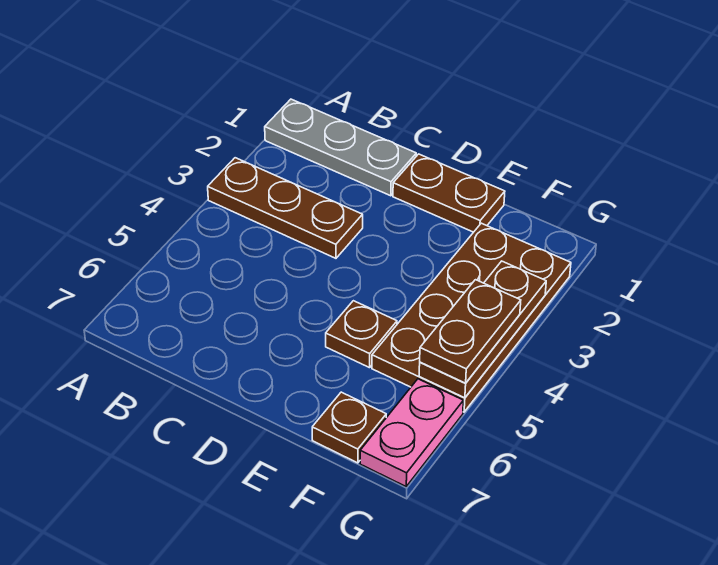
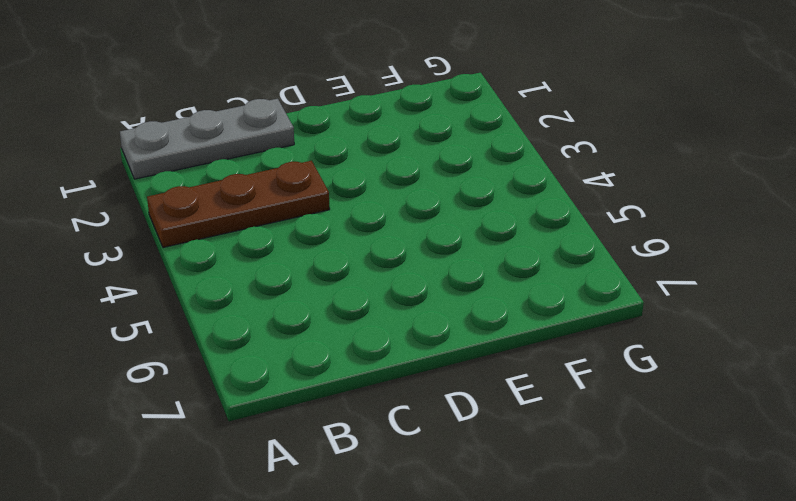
none -> brown plate D1:E1 level 1
none -> brown plate E5 level 1

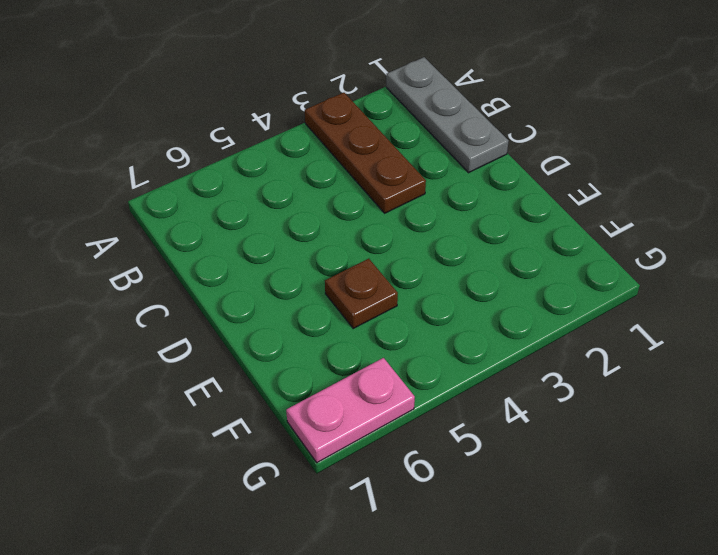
none -> brown plate D1:E1 level 1
none -> brown plate F2:G5 level 1

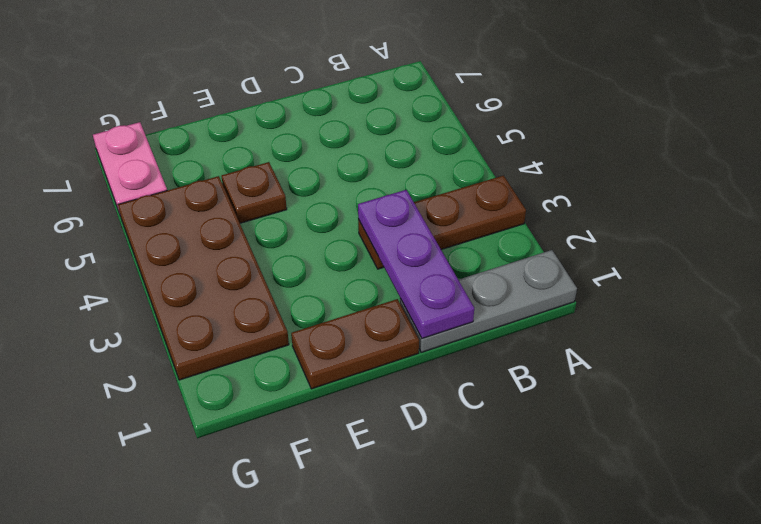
purple plate C1:C3 level 2 -> none
none -> brown plate F7 level 1
none -> brown plate G3:G5 level 2

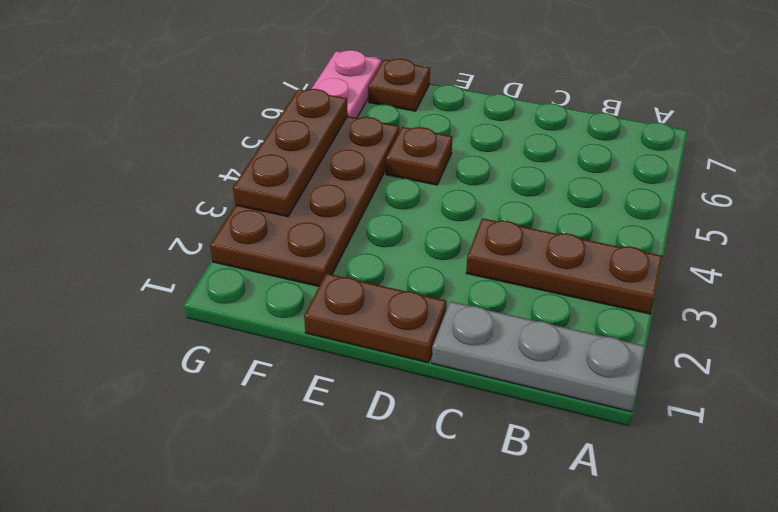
none -> brown plate G4:G5 level 3

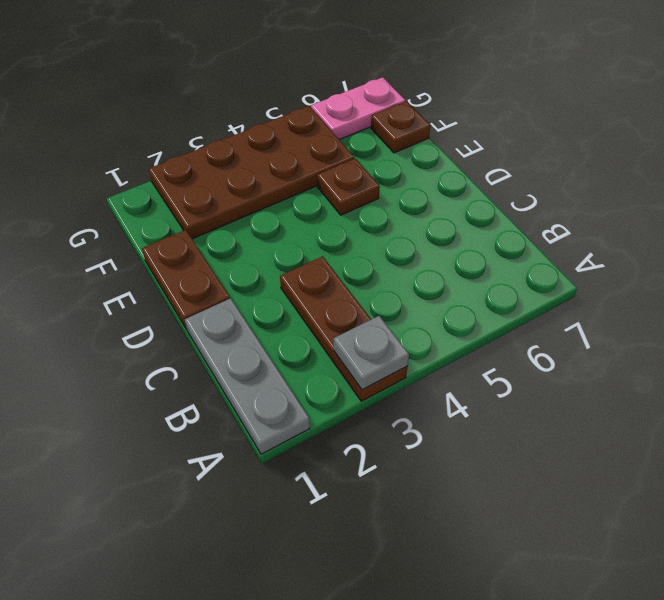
grey plate A3 level 2 -> none
none -> brown plate G3:G5 level 2
none -> brown plate G4:G5 level 3

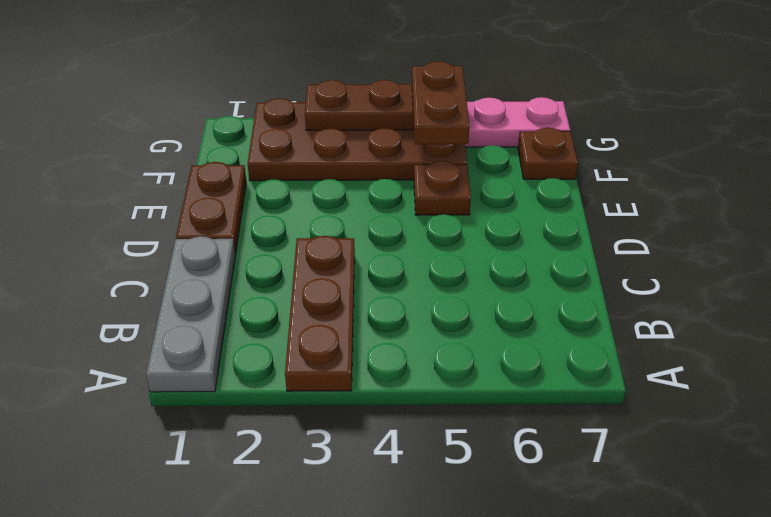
brown plate F5:G5 level 3 -> brown plate G4:G5 level 3

